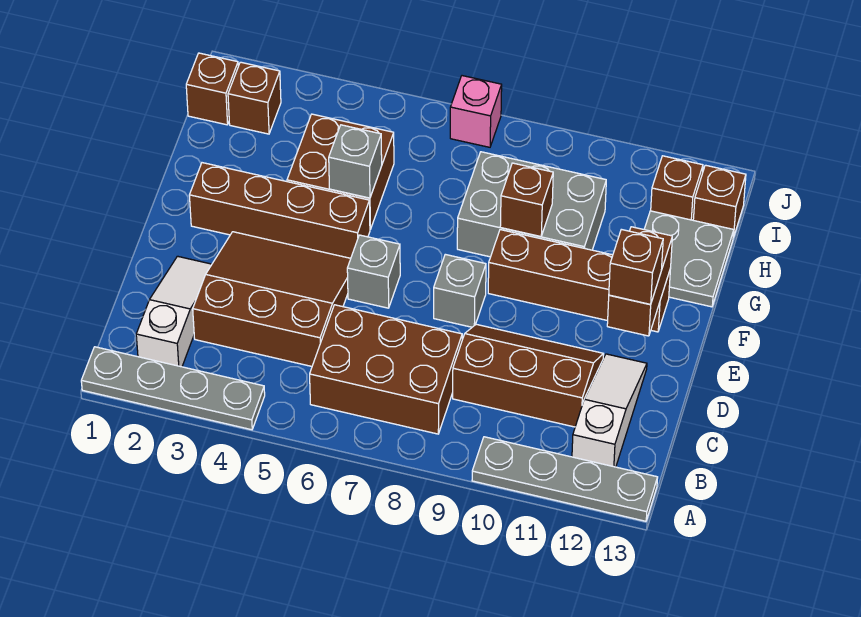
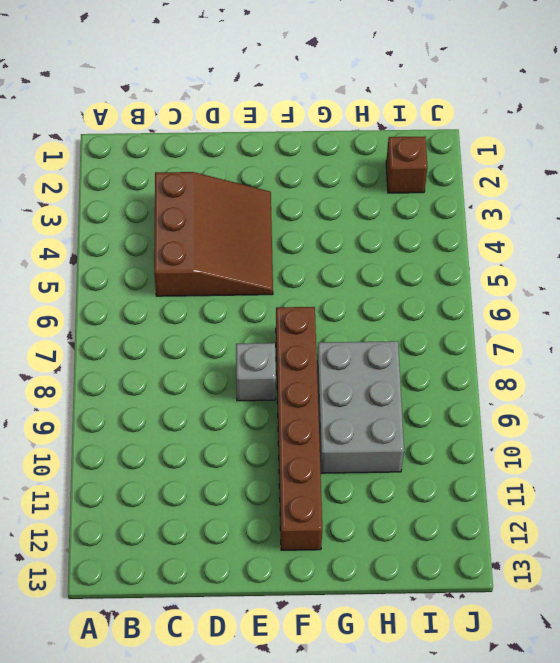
brown brick F7:F12 level 1 -> brown brick F9:F12 level 1
none -> grey plate A1:A4 level 1
none -> grey plate A10:A13 level 1
none -> white slope B2:D2 level 1 top B

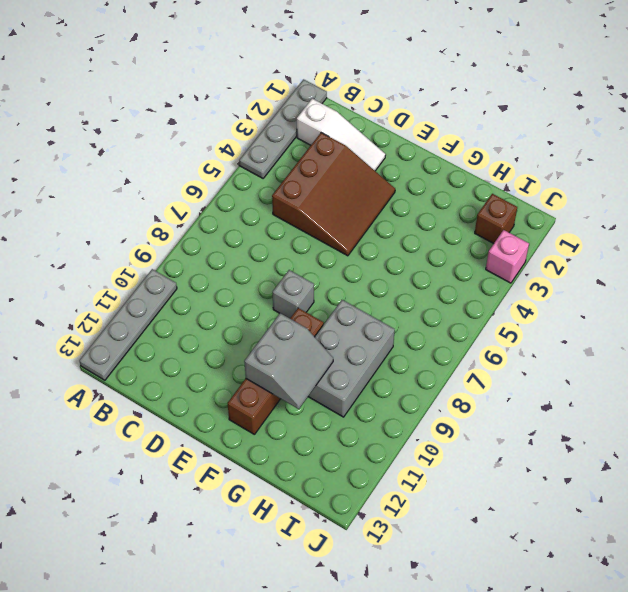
grey slope F10:G11 level 2 top F -> none
pink brick J3 level 1 -> pink brick J7 level 1
none -> brown brick B6:C8 level 1
none -> white slope B12:D12 level 1 top B
none -> brown slope C9:D11 level 1 top C

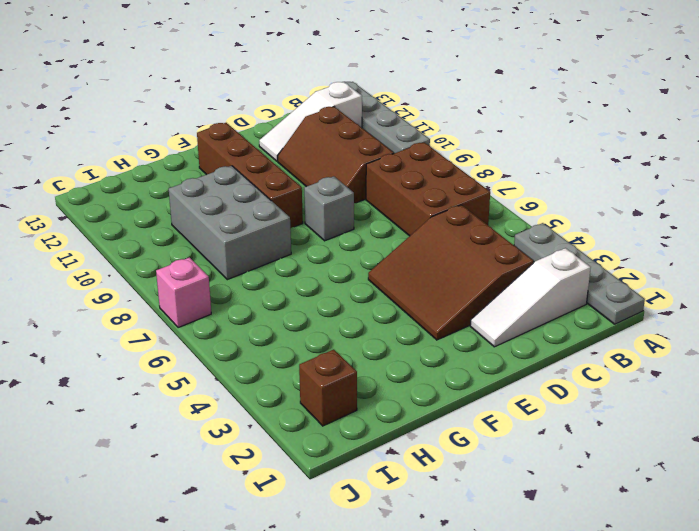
none -> grey brick E6 level 1
none -> brown brick F2:F5 level 1
none -> brown brick G4:H5 level 1

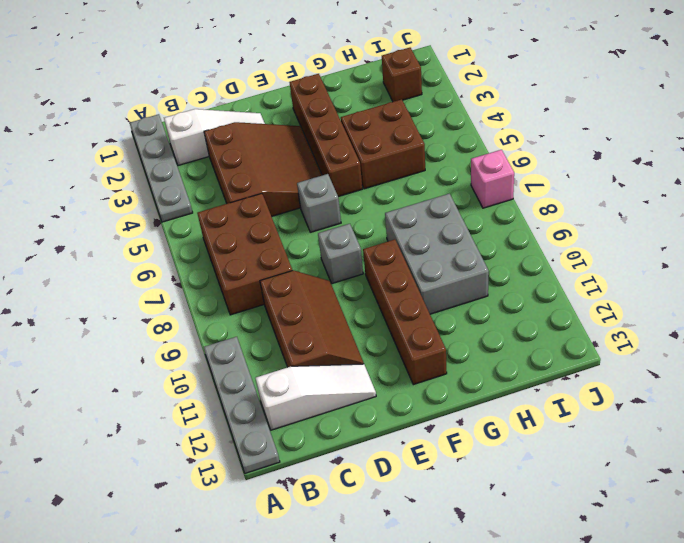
none -> grey plate G12:H13 level 1
none -> brown brick I1 level 1
none -> brown brick I12 level 1

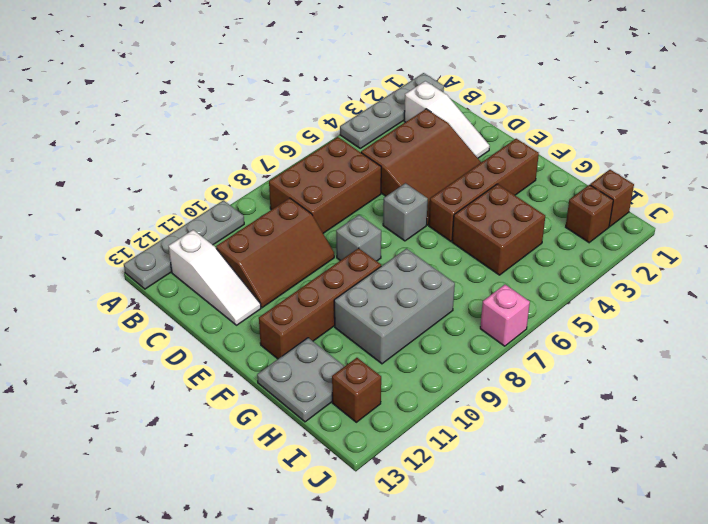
none -> brown brick I13 level 1
none -> brown brick E12:F12 level 2
none -> grey brick G5 level 2

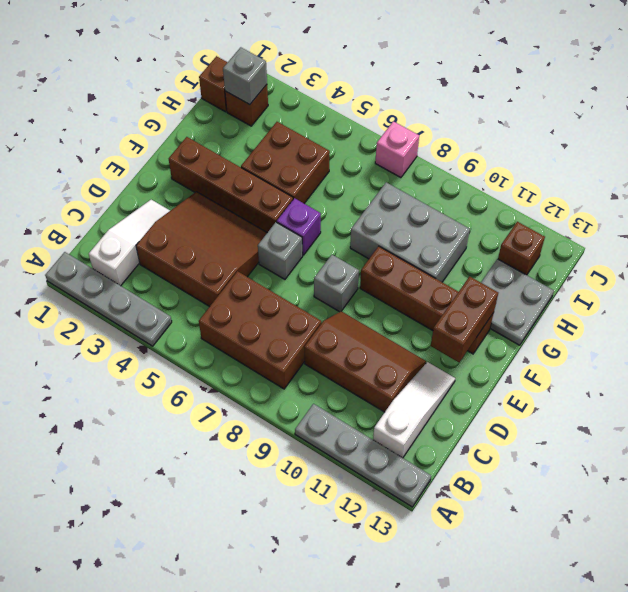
purple brick F6 level 1 -> none
grey brick I2 level 2 -> grey brick G5 level 2
none -> brown brick I13 level 1
none -> brown brick G9 level 2
none -> brown brick E12 level 3

